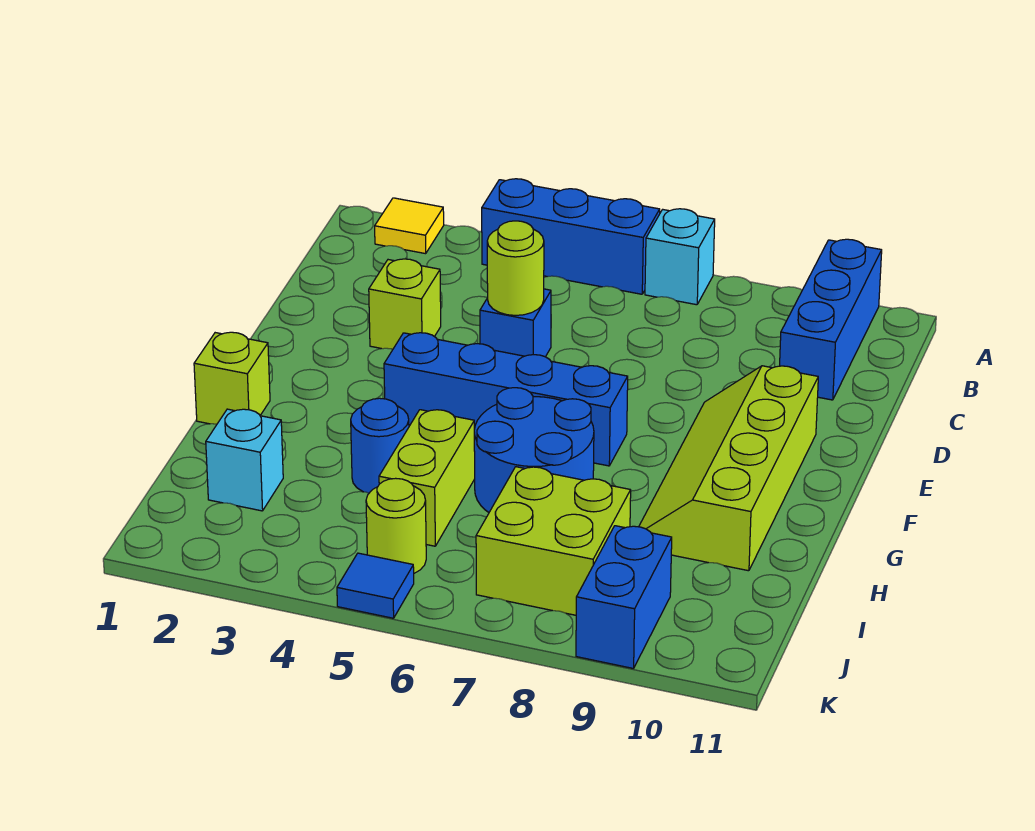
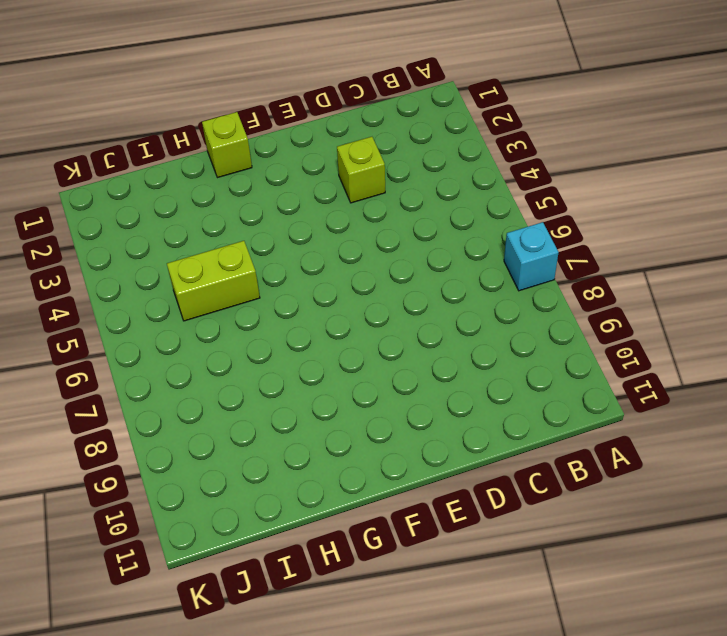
none -> yellow tile A2 level 1
none -> blue brick A4:A6 level 1
none -> blue brick A10:C10 level 1

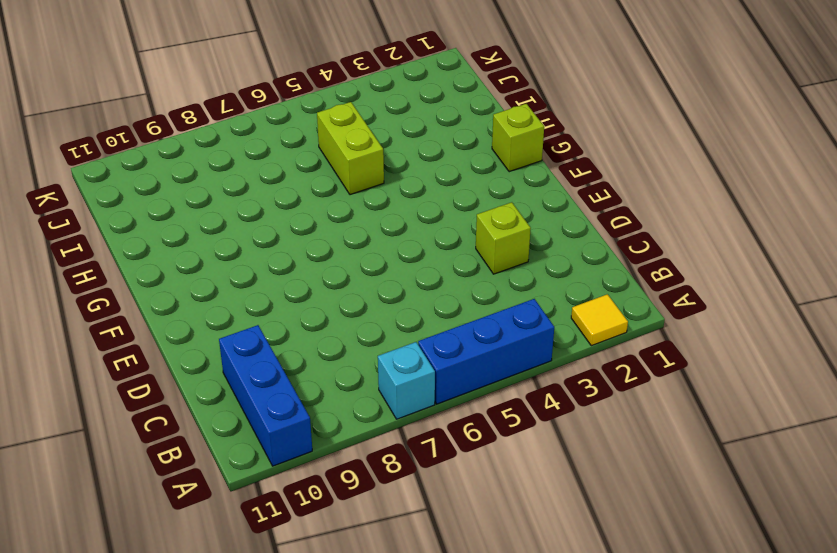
none -> blue brick D5 level 1
none -> lime slope E9:H10 level 1 top 10
none -> blue brick F4:F7 level 1

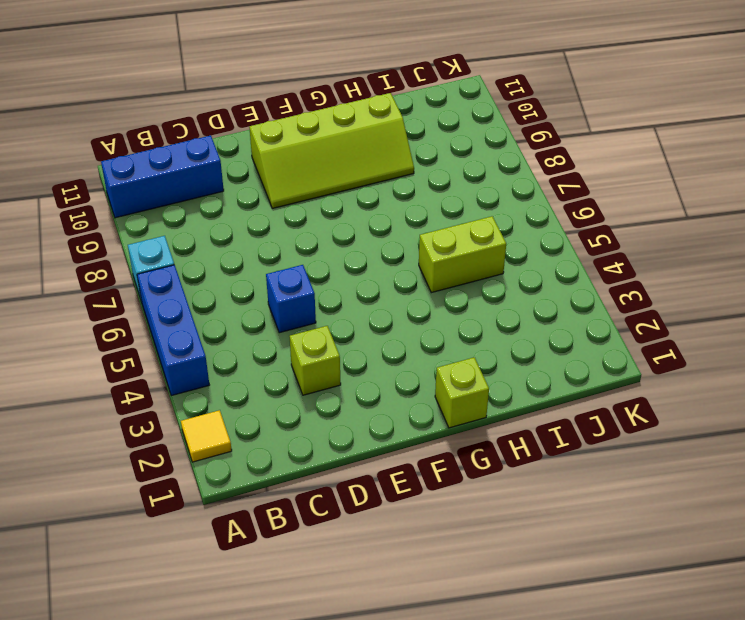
none -> blue brick F4:F7 level 1
none -> blue round brick G6:H7 level 1
none -> blue round brick H4 level 1

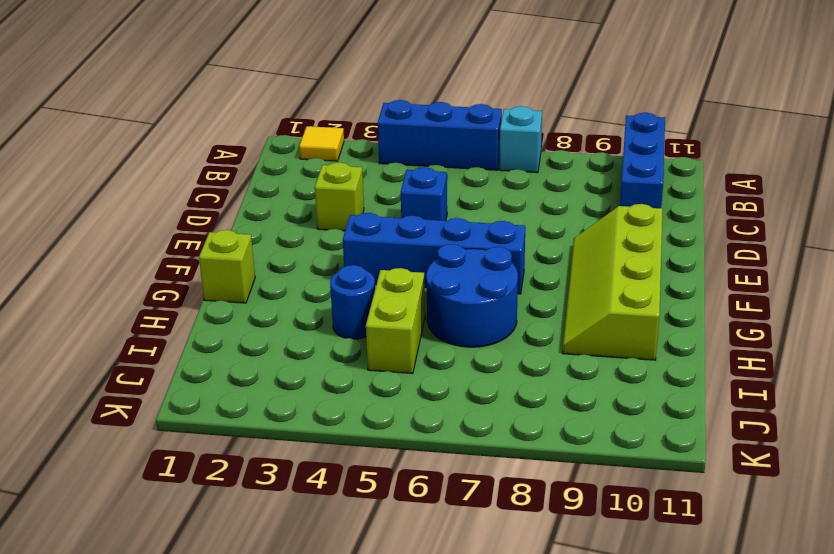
none -> cyan brick I2 level 1
none -> lime brick I7:J8 level 1
none -> lime round brick J5 level 1

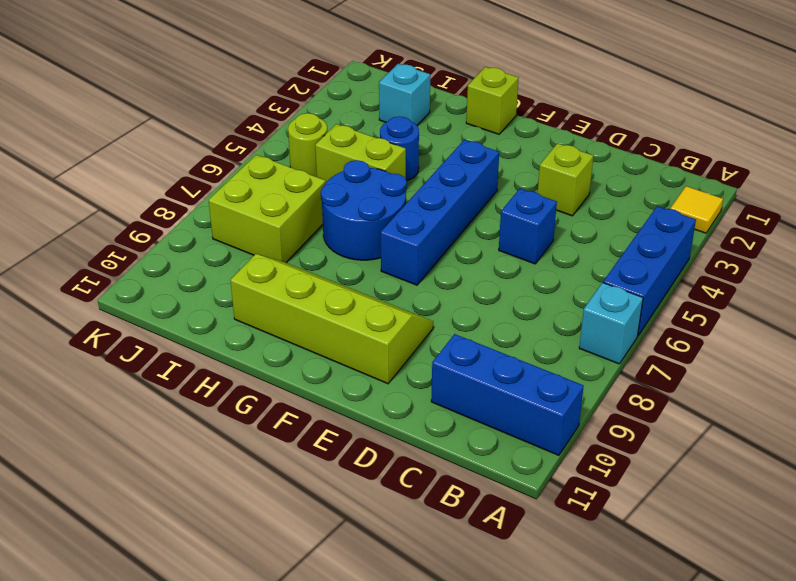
none -> blue brick J9:K9 level 1
none -> blue tile K5 level 1
none -> lime round brick D5 level 2

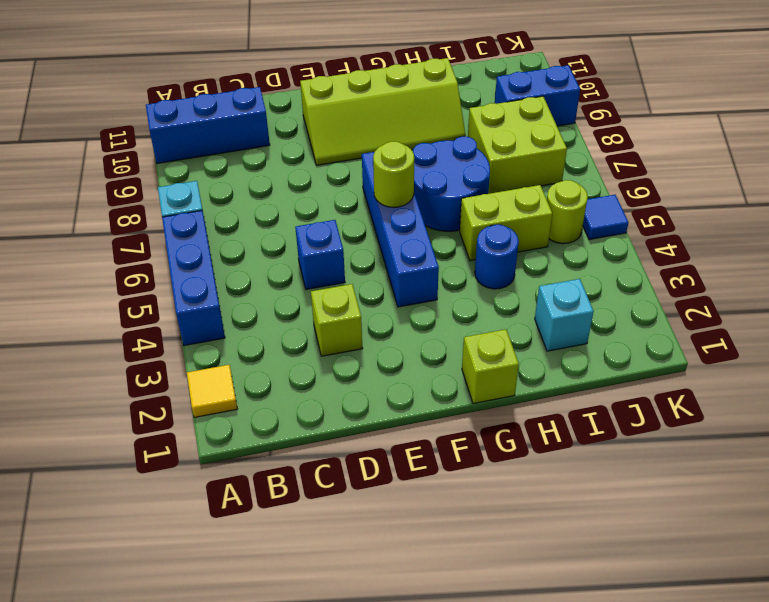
lime round brick F6 level 2 -> lime round brick D5 level 2

